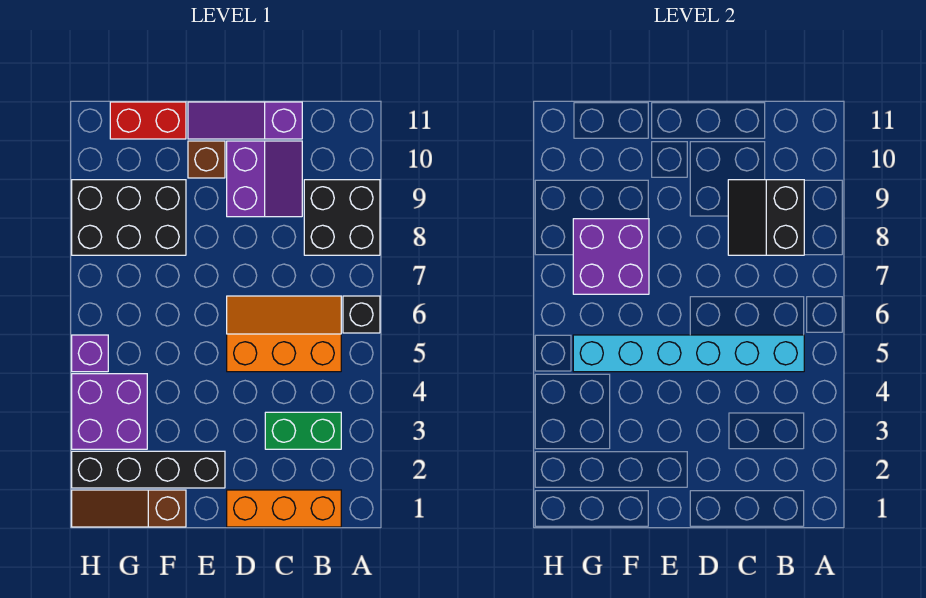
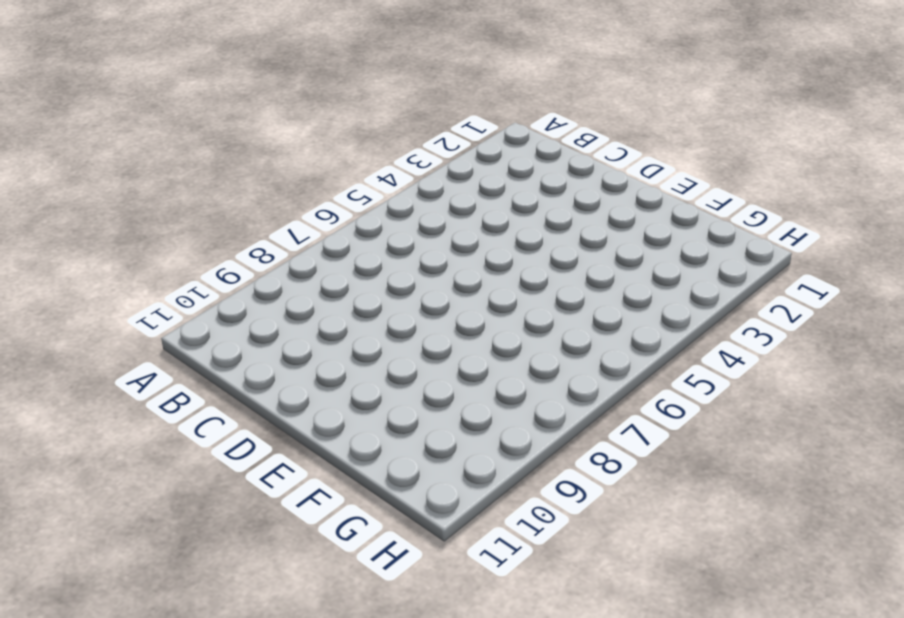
none -> black brick A6 level 1
none -> black brick A8:B9 level 1
none -> orange brick B1:D1 level 1

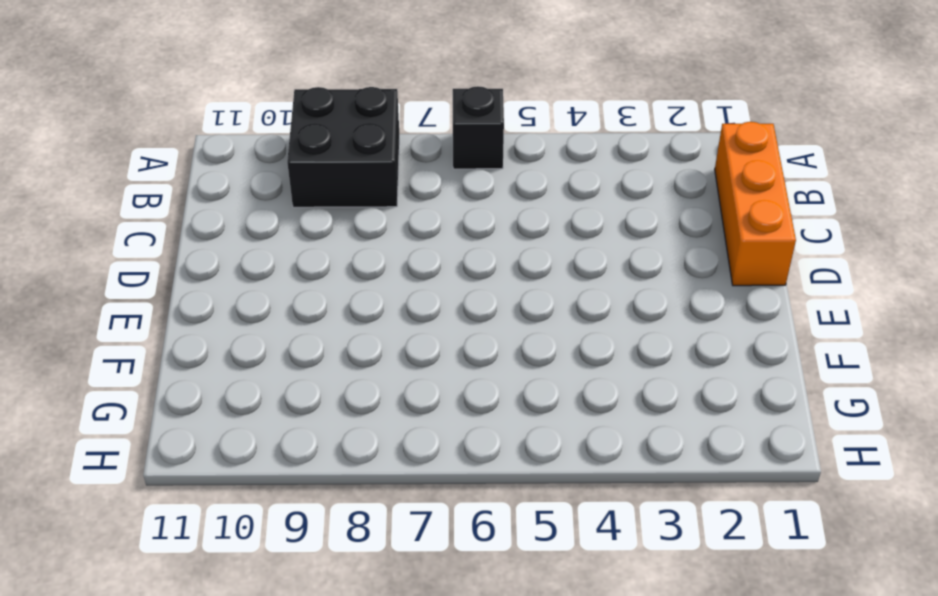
none -> green brick B3:C3 level 1
none -> orange slope B5:D6 level 1 top 5
none -> purple slope C9:D10 level 1 top D

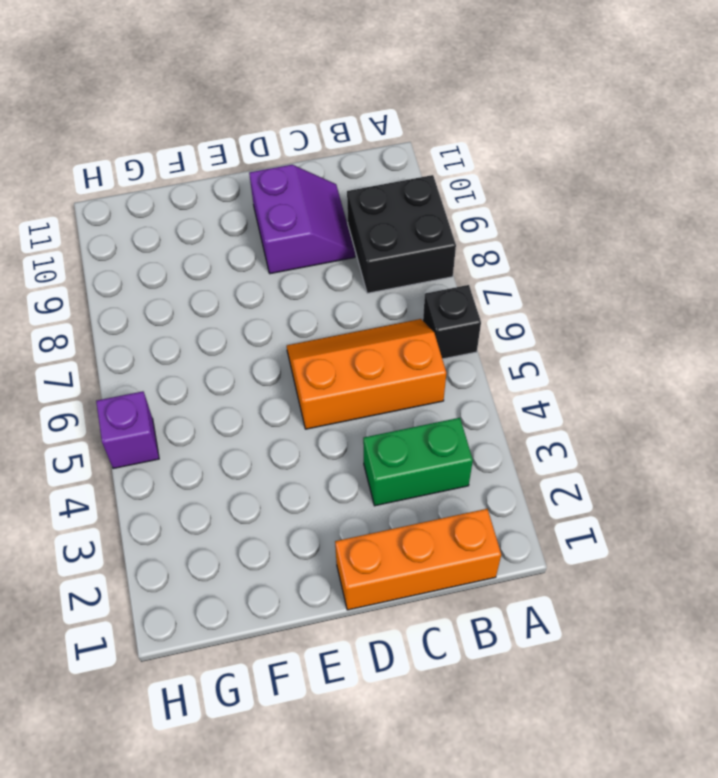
none -> purple slope C11:E11 level 1 top C
none -> black brick E2:H2 level 1
none -> brown brick E10 level 1

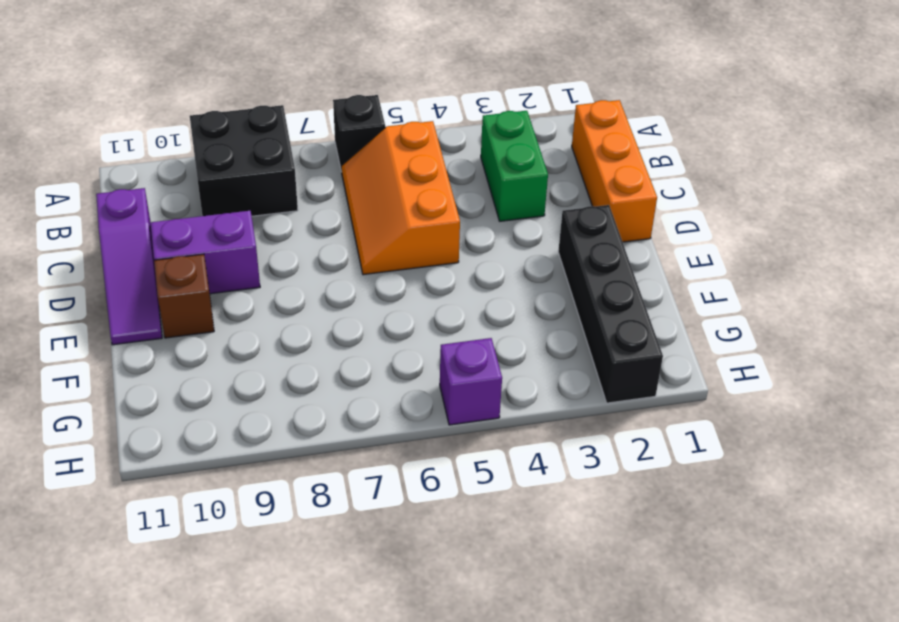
none -> brown slope F1:H1 level 1 top F
none -> black brick F8:H9 level 1
none -> red brick F11:G11 level 1

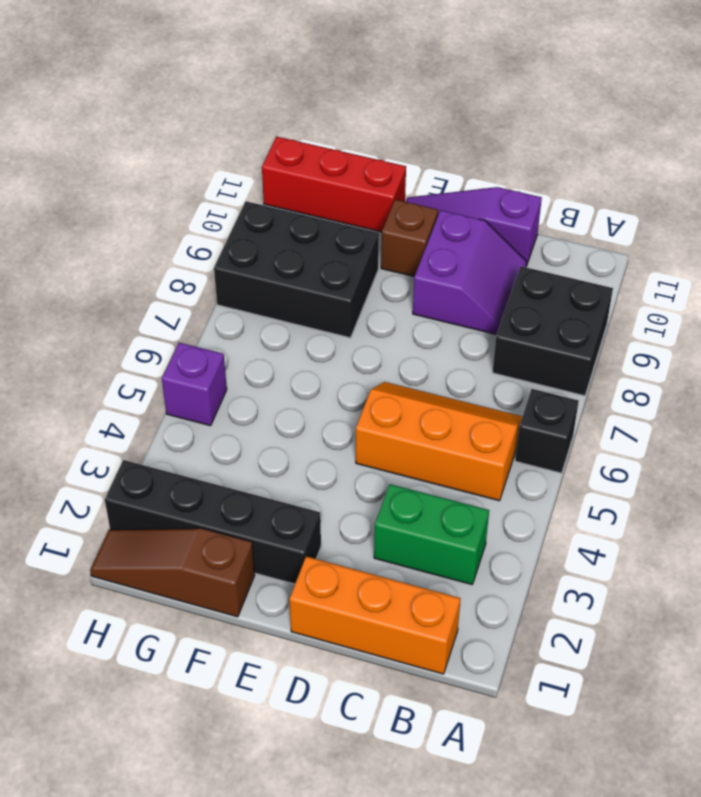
red brick F11:H11 level 1 -> red brick F11:G11 level 1
none -> purple brick G3:H4 level 1
none -> cyan brick B5:G5 level 2
none -> black slope B8:C9 level 2 top B

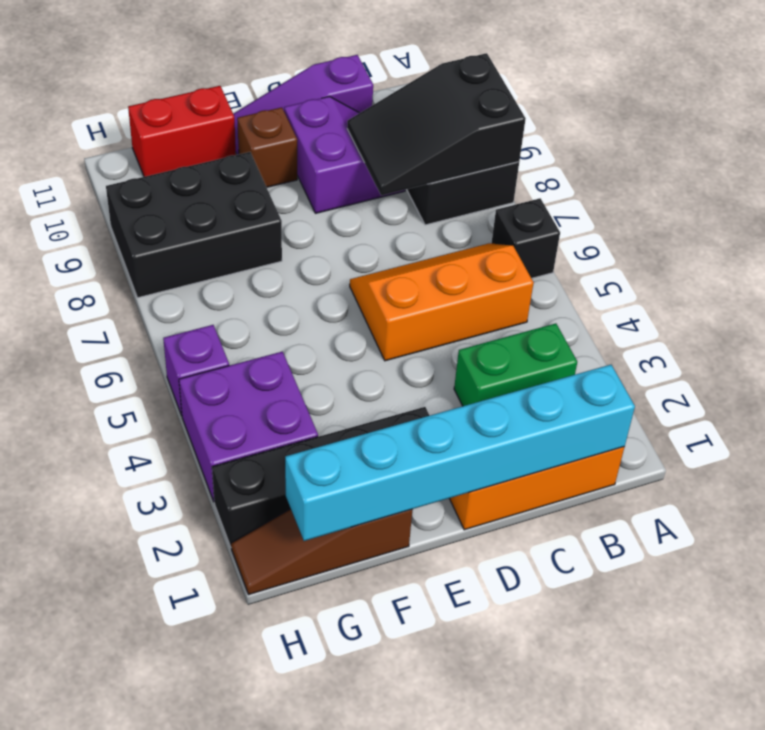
black slope A8:C9 level 2 top A -> black slope B8:C9 level 2 top B
cyan brick B1:G1 level 2 -> cyan brick B5:G5 level 2
none -> purple brick F7:G8 level 2

